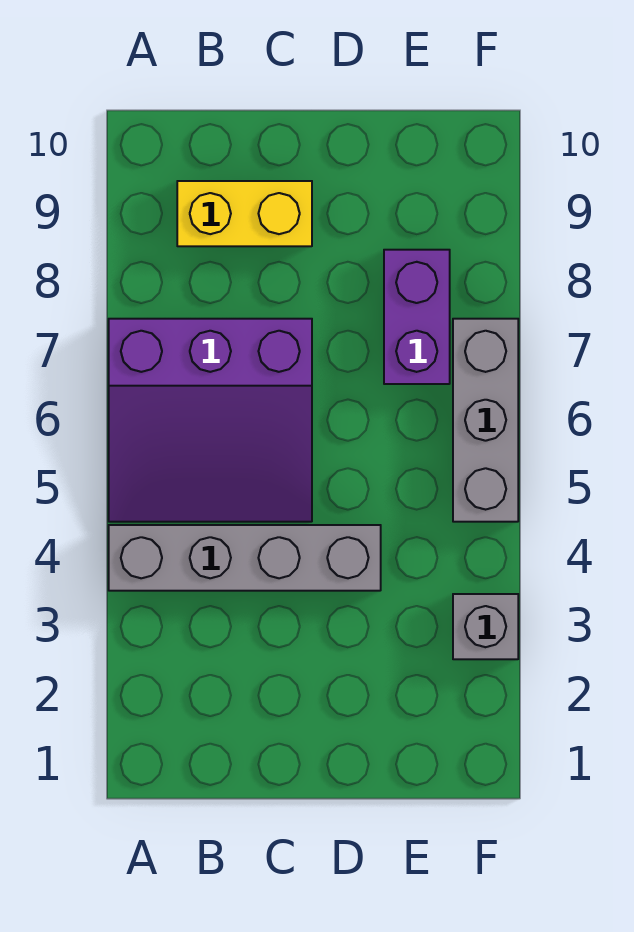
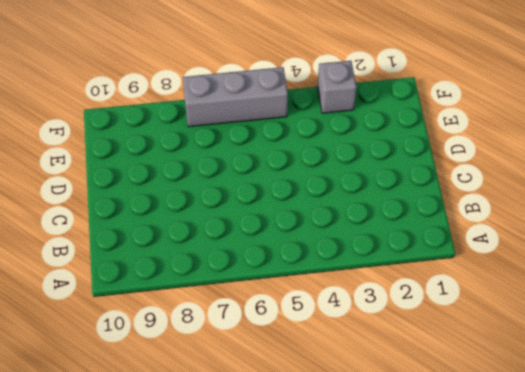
none -> grey brick A4:D4 level 1
none -> purple slope A5:C7 level 1 top 7

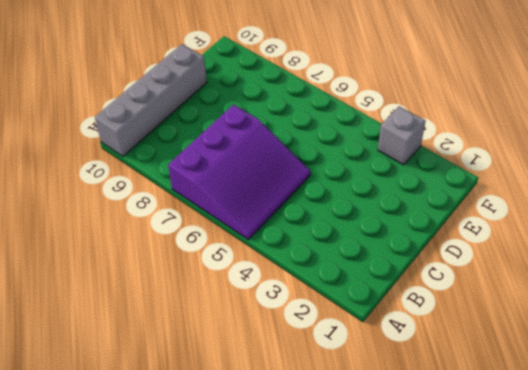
grey brick A10:D10 level 1 -> grey brick A4:D4 level 1
none -> yellow brick B9:C9 level 1
none -> purple brick E7:E8 level 1

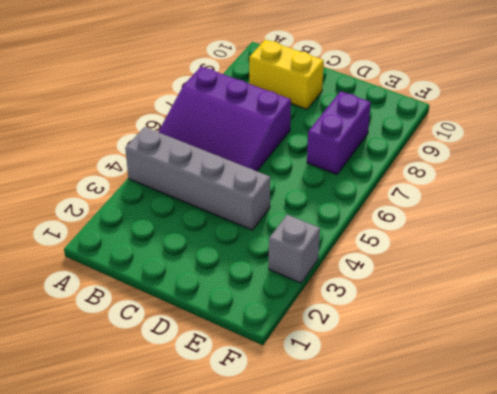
none -> grey brick F5:F7 level 1

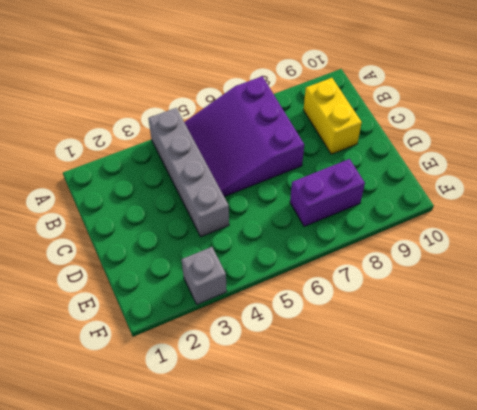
none -> grey brick F5:F7 level 1

